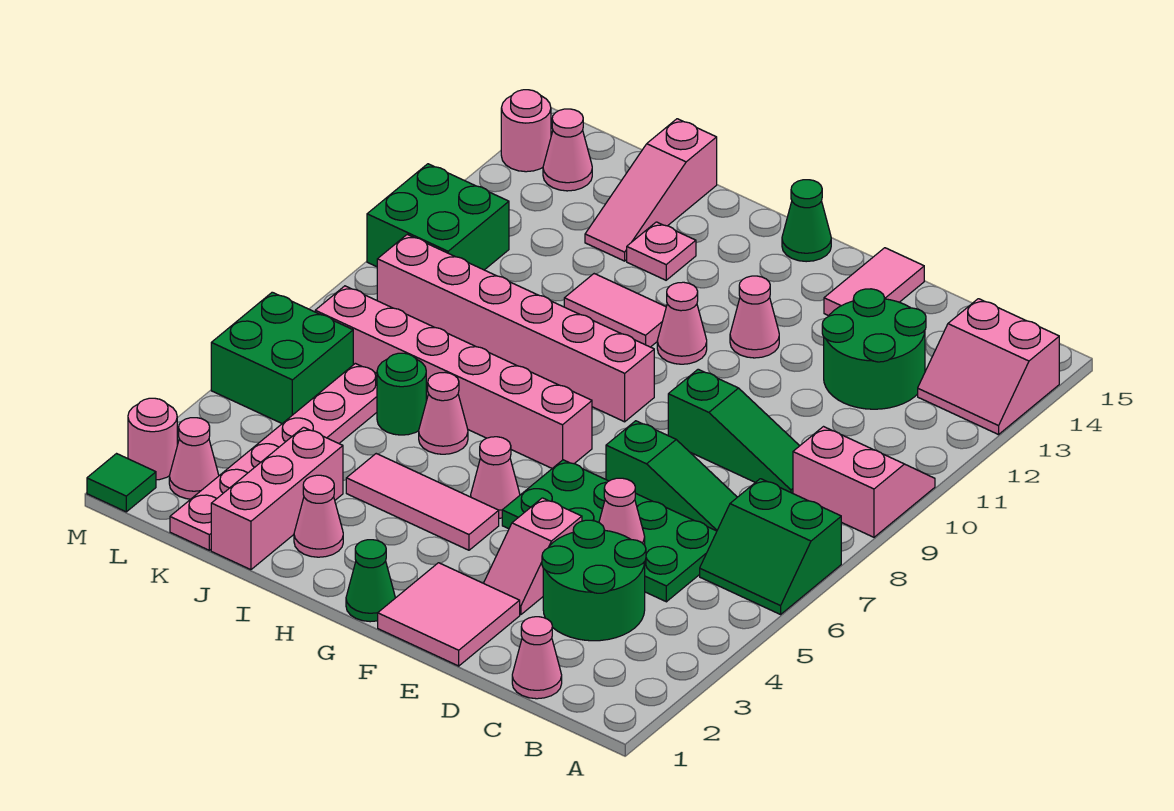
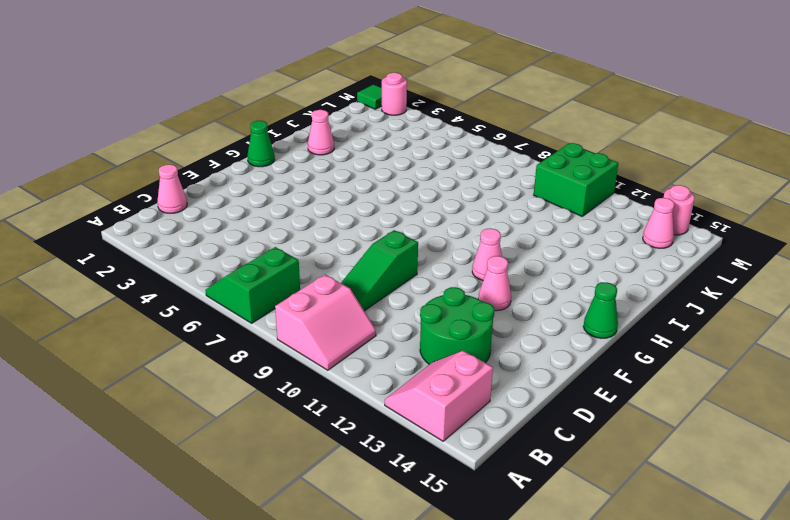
none -> green round brick C3:D4 level 1
none -> green plate C5:F6 level 1
none -> green slope C7:E7 level 1 top E
none -> pink tile E1:F2 level 1

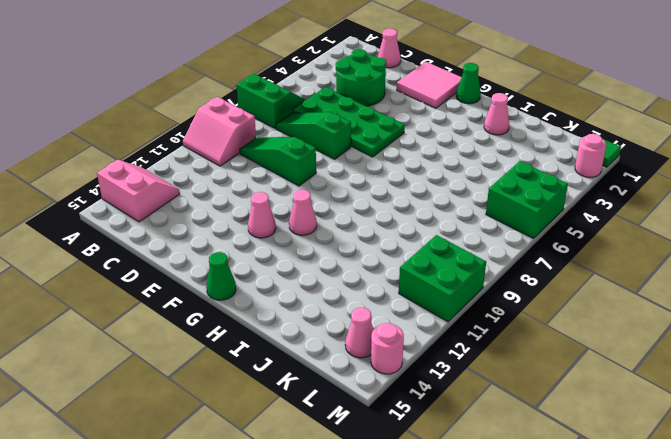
none -> green round brick C12:D13 level 1
none -> pink slope E3:E4 level 1 top 4
none -> pink tile E14:E15 level 1
none -> pink tile G4:I4 level 1

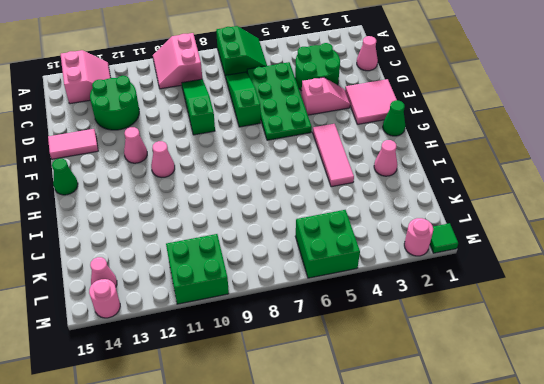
none -> pink cone G5 level 1
none -> pink brick G7:L7 level 1
none -> pink brick G9:L9 level 1
none -> pink tile H11:I11 level 1

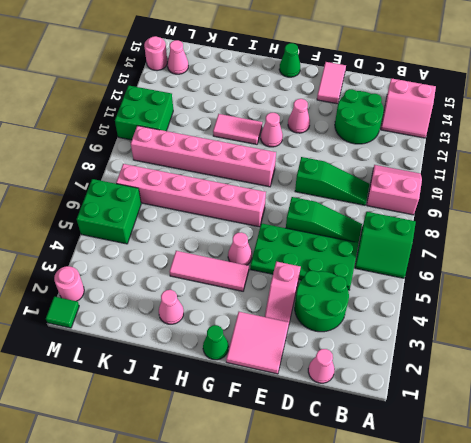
none -> pink cone I6 level 1
none -> pink plate I13 level 1
none -> pink brick J1:J3 level 1
none -> green round brick J6 level 1

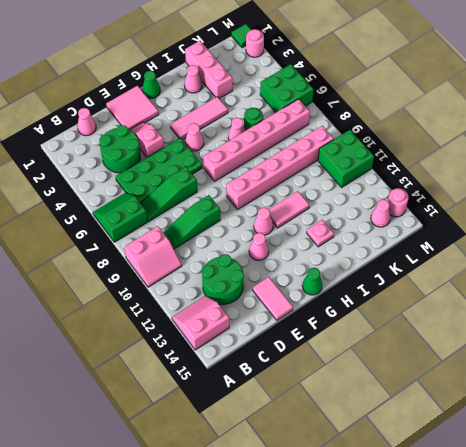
none -> pink slope J13:J15 level 1 top 15
none -> pink plate K1:K6 level 1
none -> pink cone L2 level 1
none -> pink cone D5 level 2

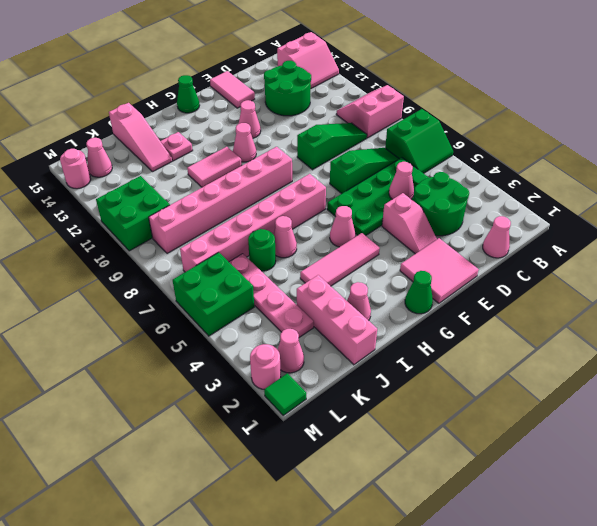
pink plate K3:K6 level 1 -> pink plate K1:K6 level 1

